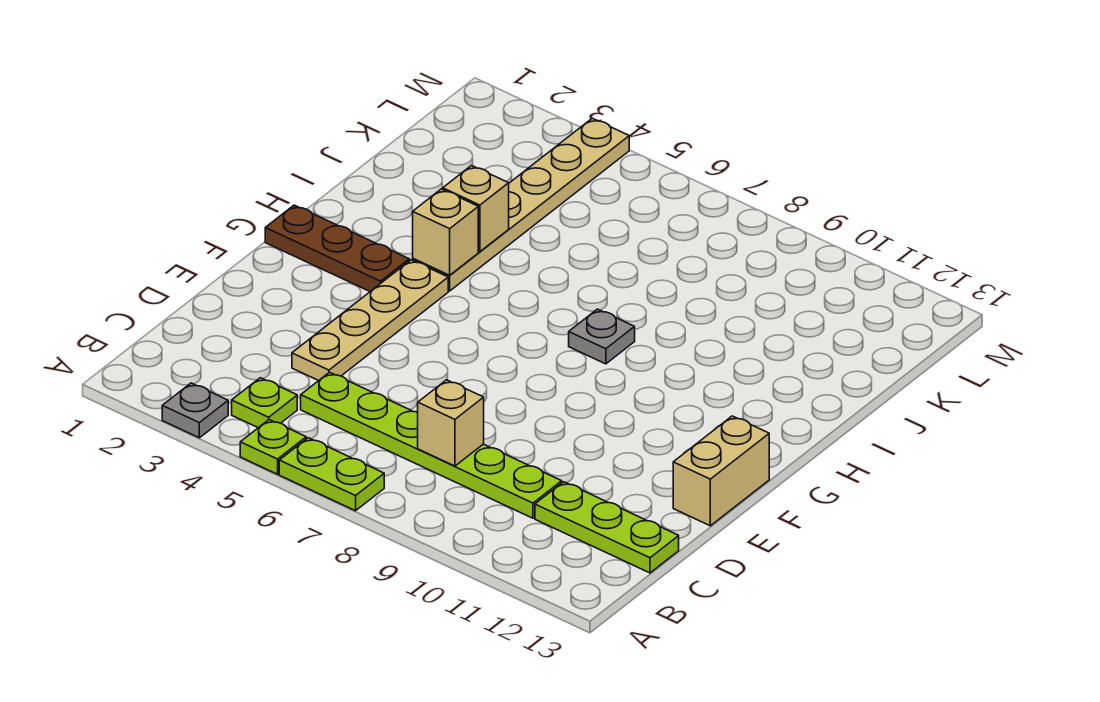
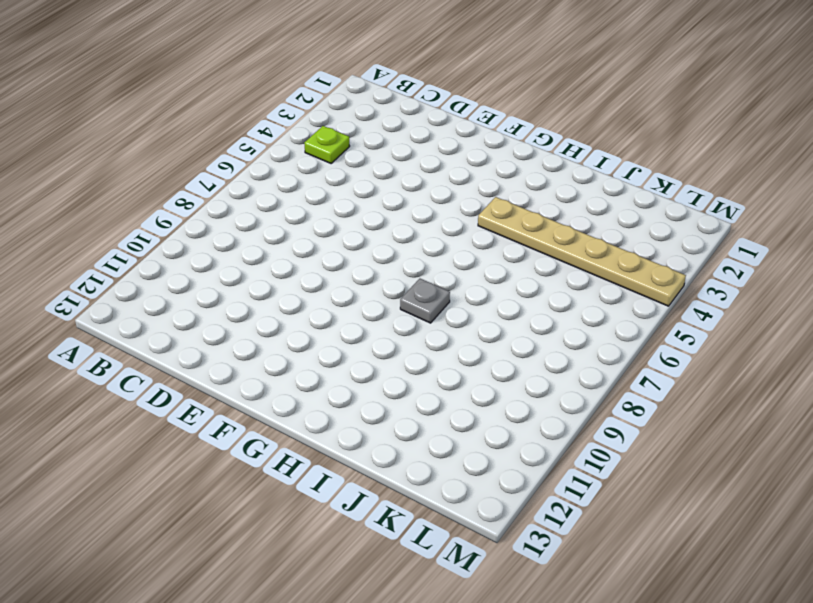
none -> grey plate A3 level 1
none -> lime plate A5 level 1
none -> lime plate A6:A7 level 1

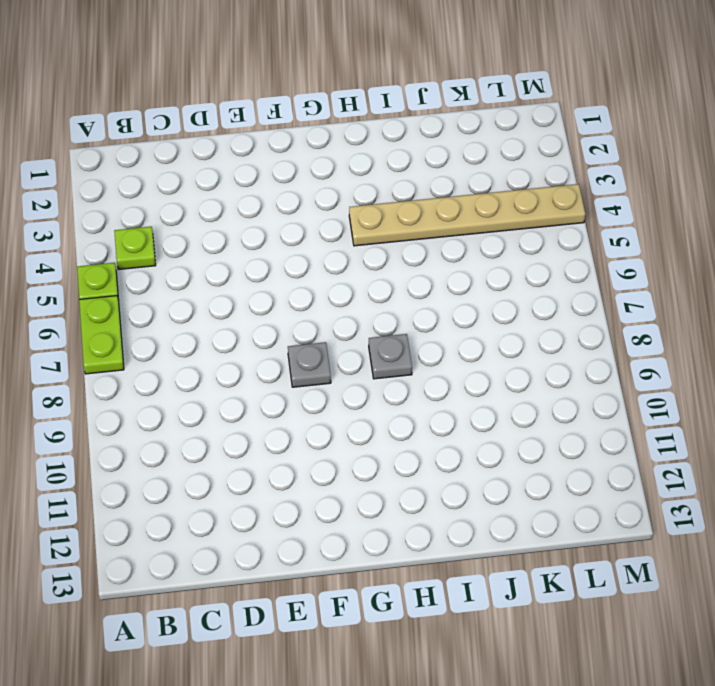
grey plate F8 level 1 -> grey plate A3 level 1
none -> lime plate C5:C10 level 1
none -> lime plate C11:C13 level 1
none -> tan plate D4:G4 level 1

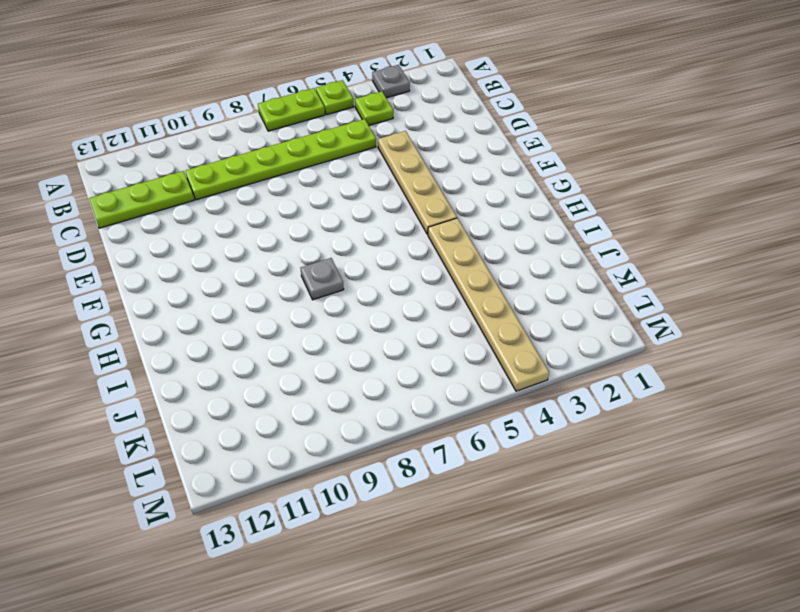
none -> tan brick E13:F13 level 1
none -> brown plate G1:G3 level 1
none -> tan brick C8 level 2

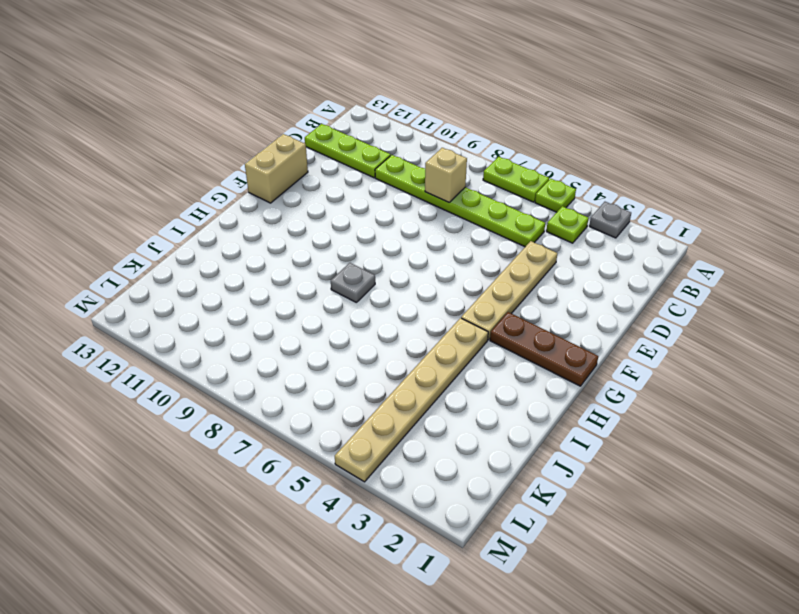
none -> tan brick H4 level 2
none -> tan brick I4 level 2

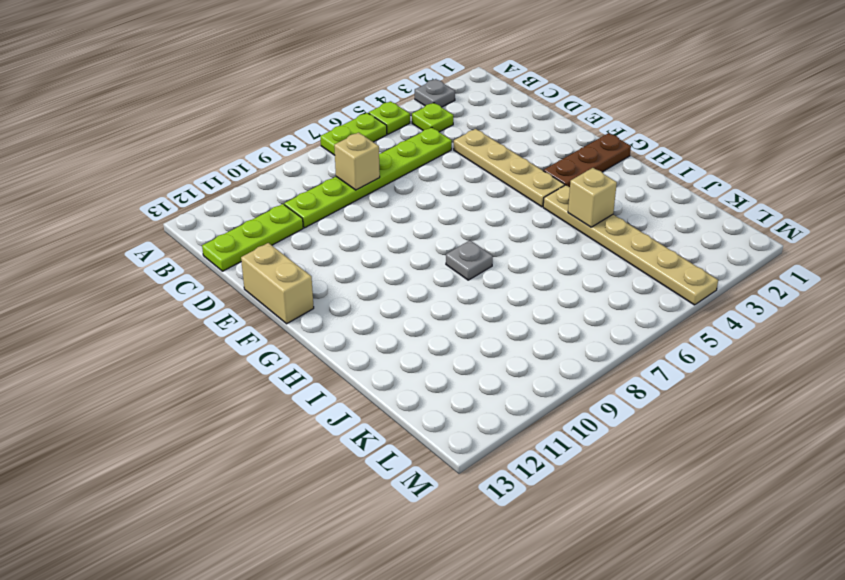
none -> tan brick H4 level 2

